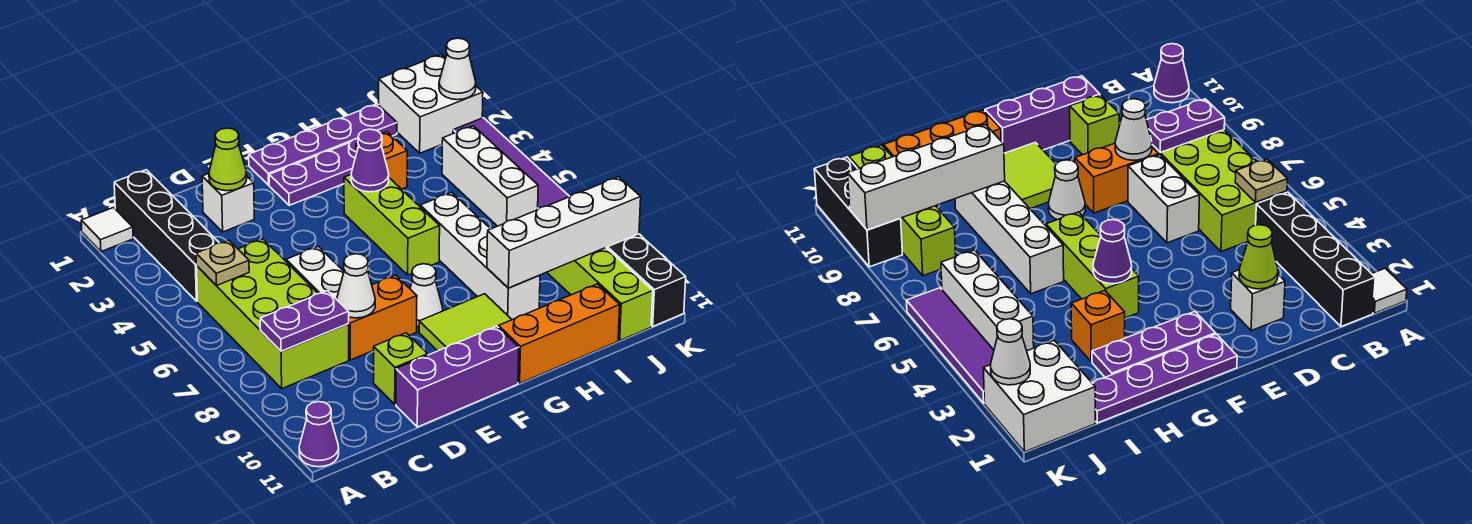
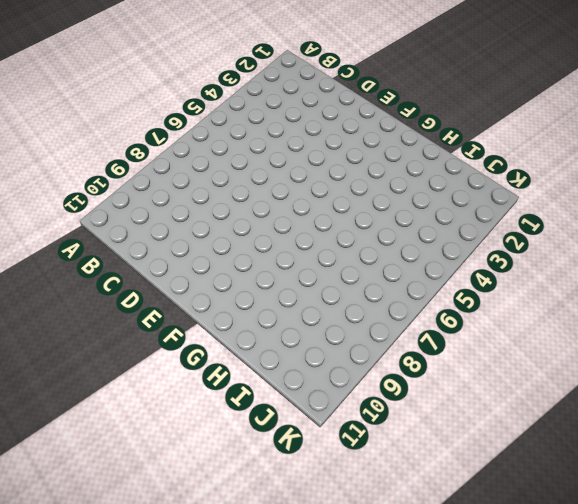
none -> white tile A1 level 1
none -> purple cone A11 level 1
none -> black brick B1:B4 level 1

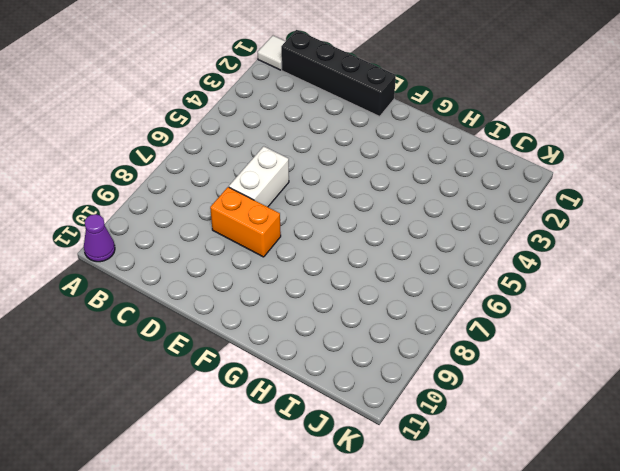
black brick B1:E1 level 1 -> black brick B1:B4 level 1
none -> lime brick B5:C8 level 1
none -> white brick D2 level 1
none -> lime brick D10 level 1

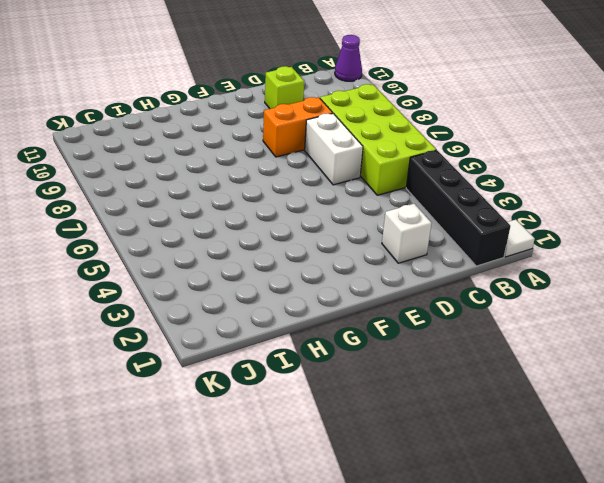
none -> purple brick D11:F11 level 1
none -> purple plate F1:I1 level 1
none -> purple plate F2:H2 level 1

